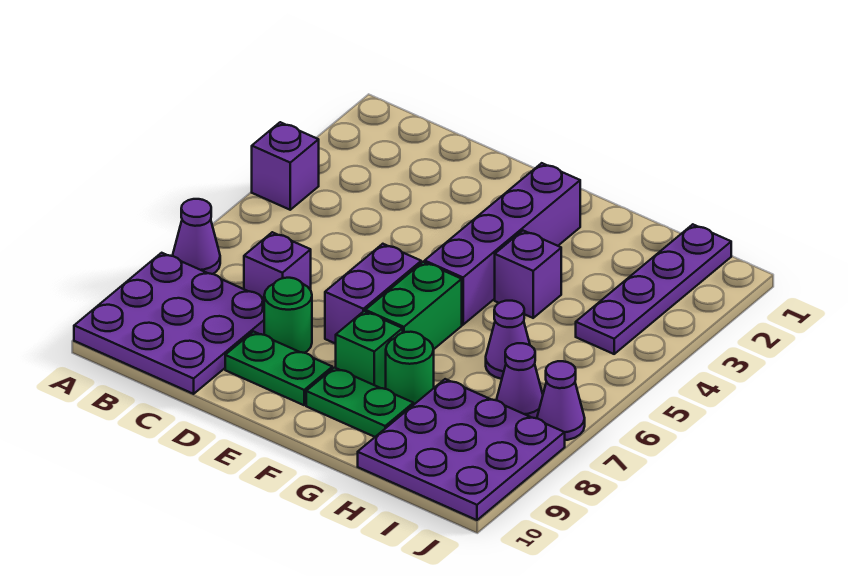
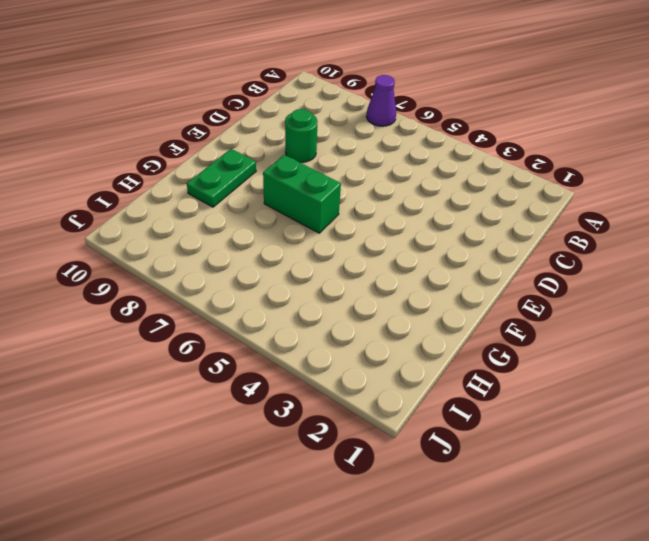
none -> purple brick A4 level 1
none -> purple plate A8:C10 level 1
none -> purple brick C7 level 1

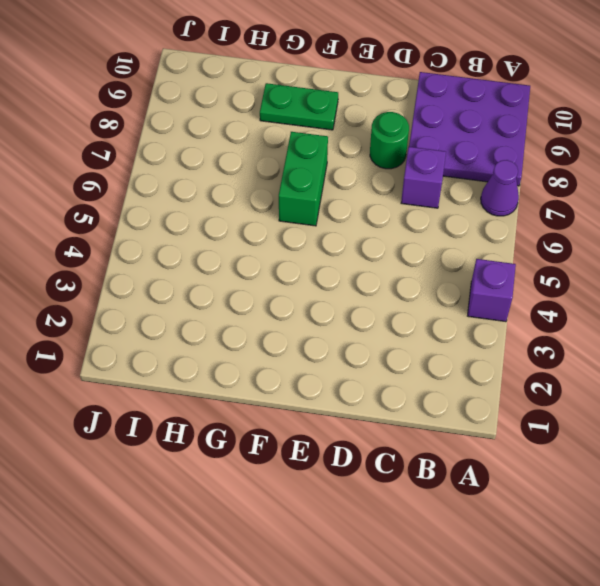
none -> green plate D9:E9 level 1
none -> purple brick E6:E7 level 1
none -> purple brick F2:F5 level 1

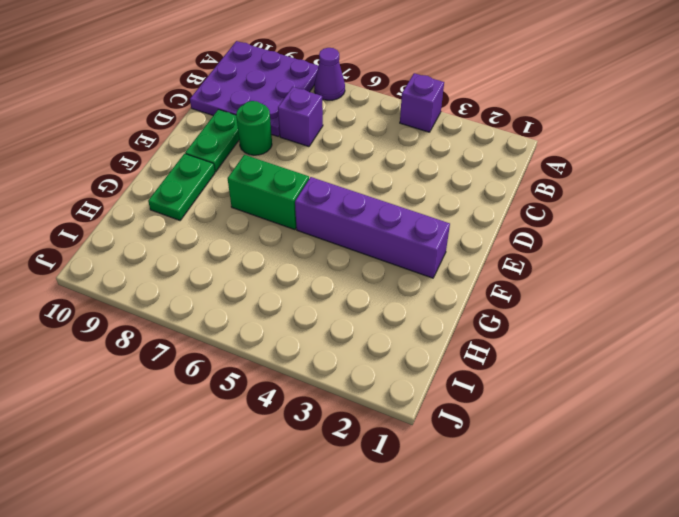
none -> purple brick E6:E7 level 1
none -> green brick F8 level 1
none -> purple brick G4 level 1

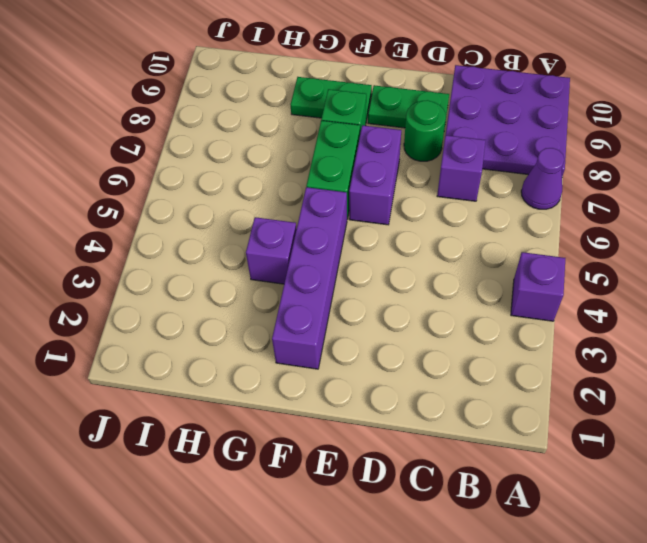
none -> green round brick G8 level 1
none -> purple cone H6 level 1
none -> purple plate H8:J10 level 1

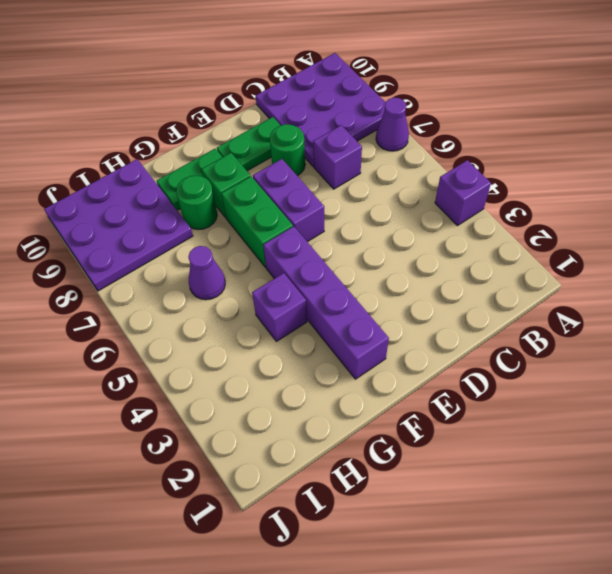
none -> purple plate I1:I4 level 1
none -> purple cone I7 level 1
none -> purple cone J7 level 1

